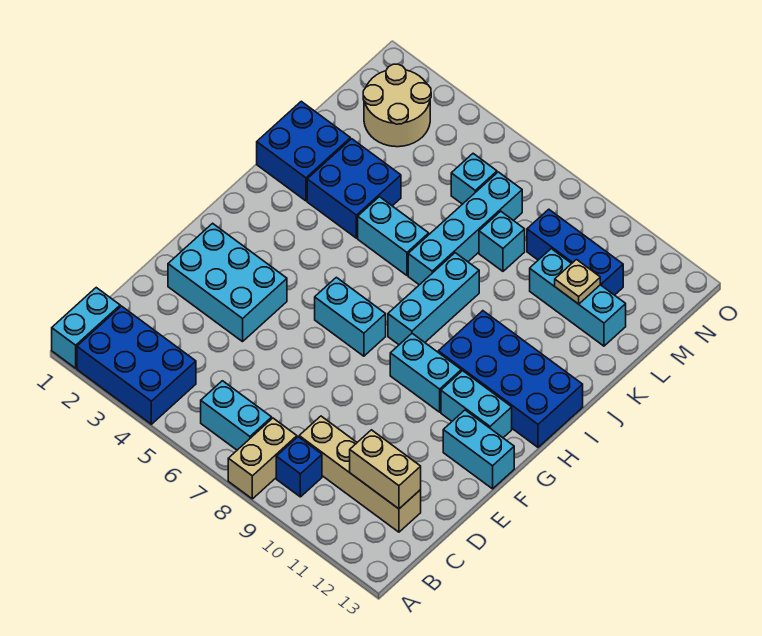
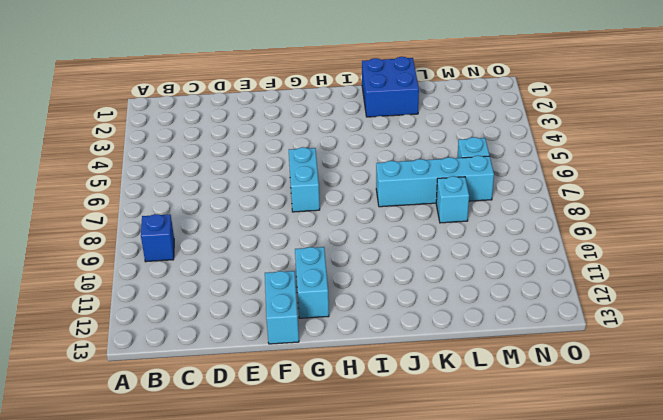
none -> cyan brick A1:B1 level 1
none -> blue brick A2:B4 level 1
none -> tan brick A8:B8 level 1

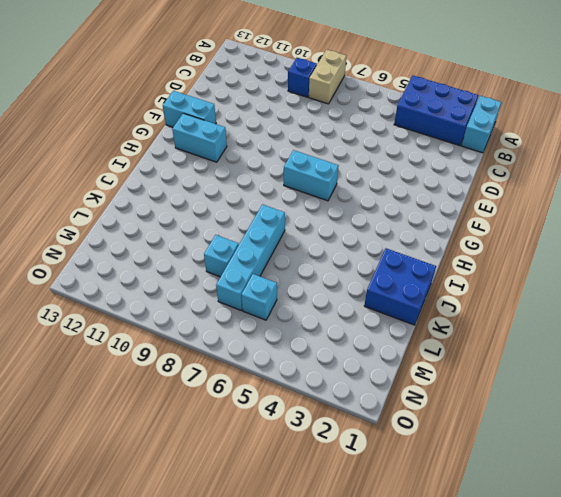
none -> cyan brick B6:B7 level 1
none -> tan brick C9:C12 level 1
none -> cyan brick E2:F4 level 1

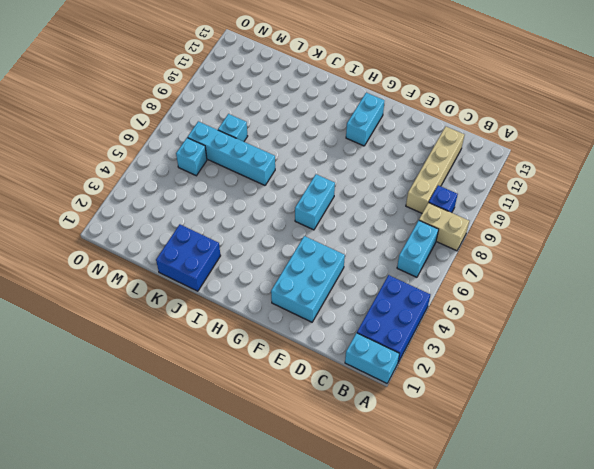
none -> cyan brick F12:F13 level 1
none -> cyan brick G9:G10 level 1
none -> cyan brick H8:J8 level 1

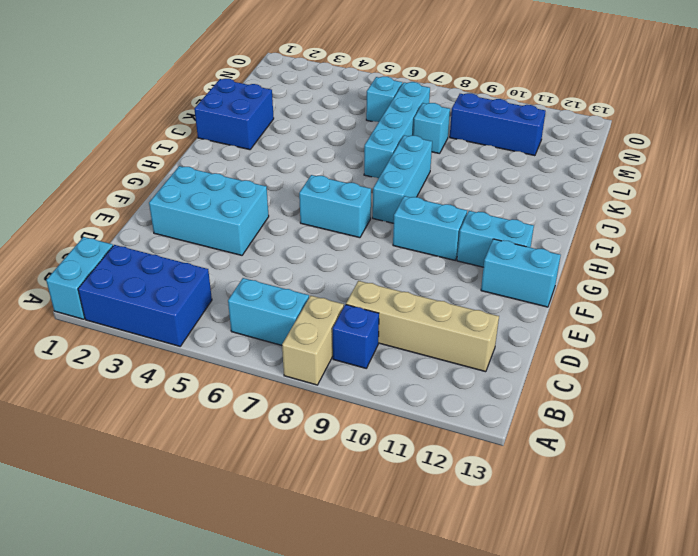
none -> blue brick H10:I13 level 1
none -> blue brick J3:K4 level 1
none -> cyan brick J5:J6 level 1

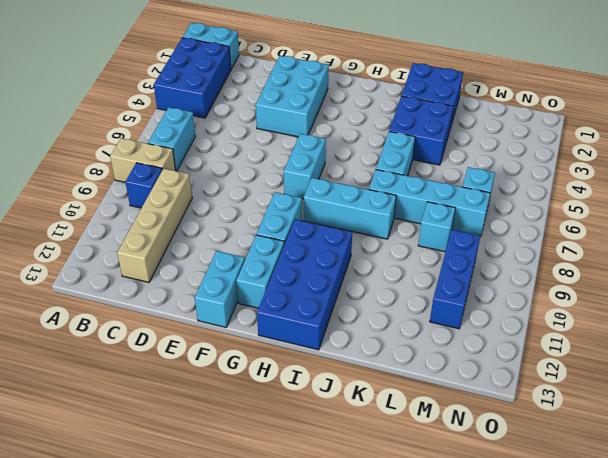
none -> cyan brick L10:L12 level 1
none -> tan round brick M2:N3 level 1
none -> tan brick C11:C12 level 2

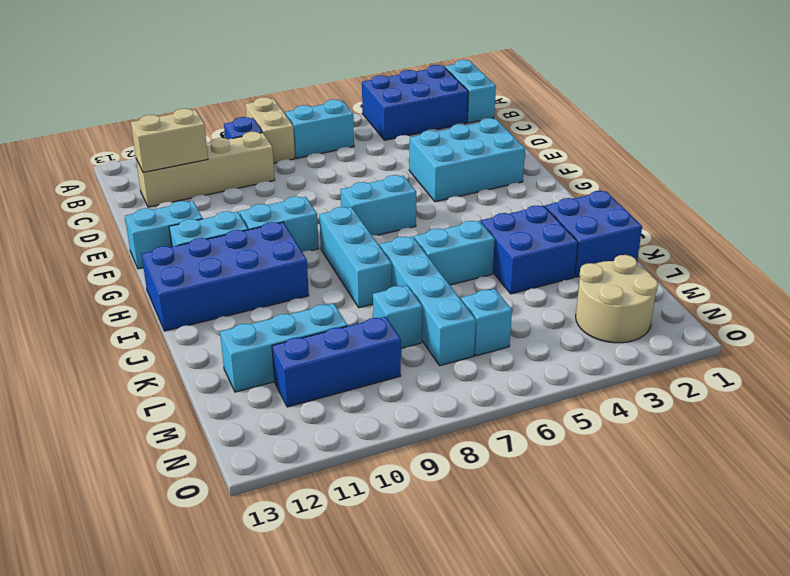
none -> tan plate L11 level 2

